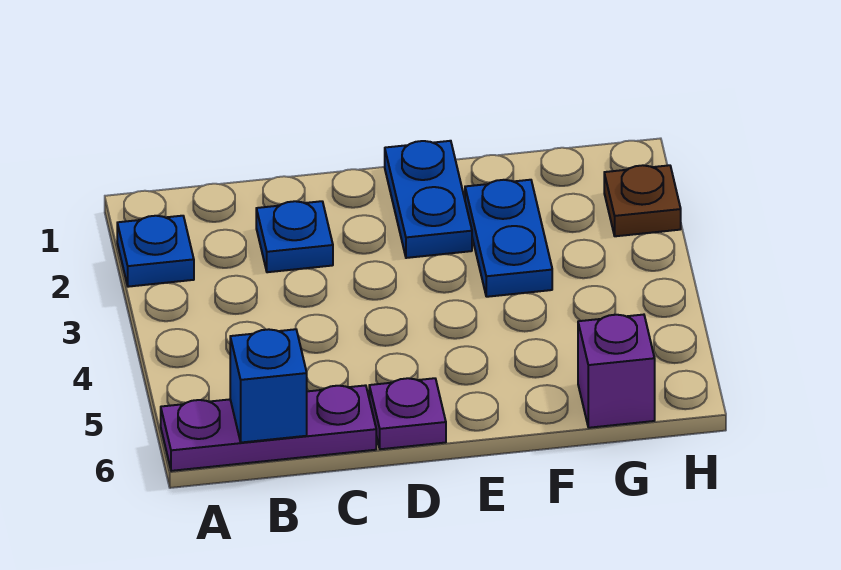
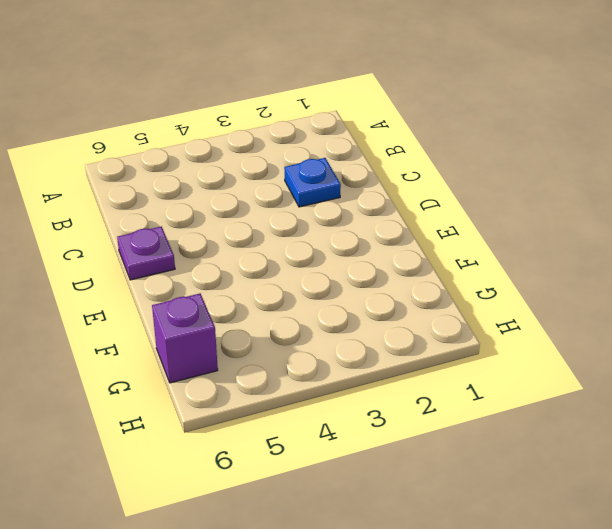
none -> blue plate A2 level 1
none -> purple plate A6:C6 level 1

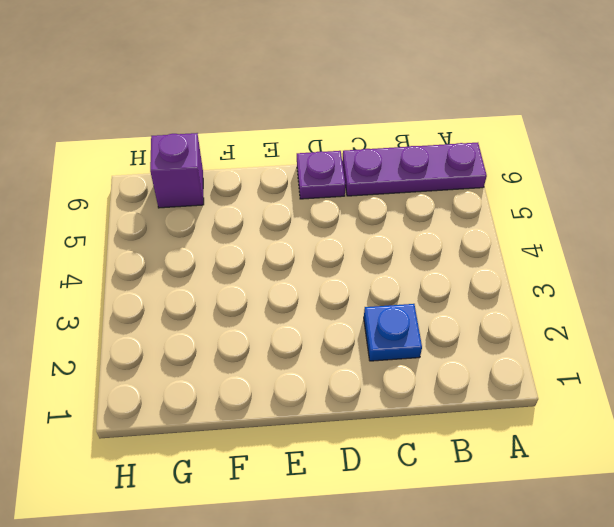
none -> blue plate A2 level 1
none -> blue plate E1:E2 level 1

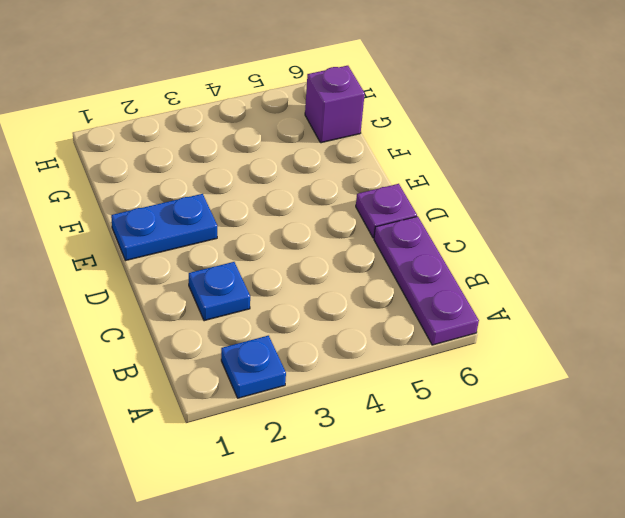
none -> blue plate F2:F3 level 1
none -> brown plate H2 level 1

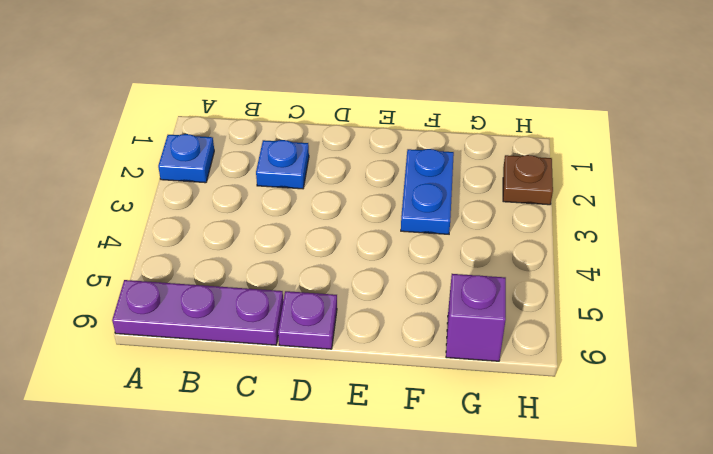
none -> blue plate E1:E2 level 1
none -> blue brick B6 level 2

